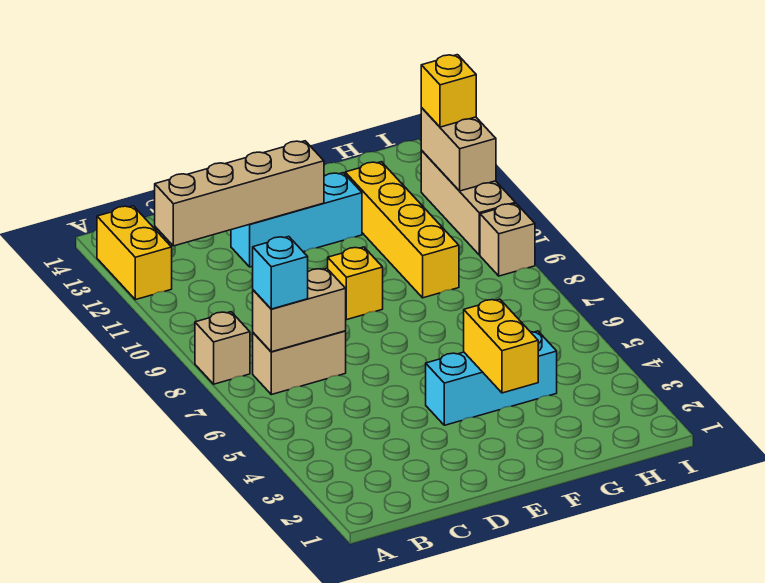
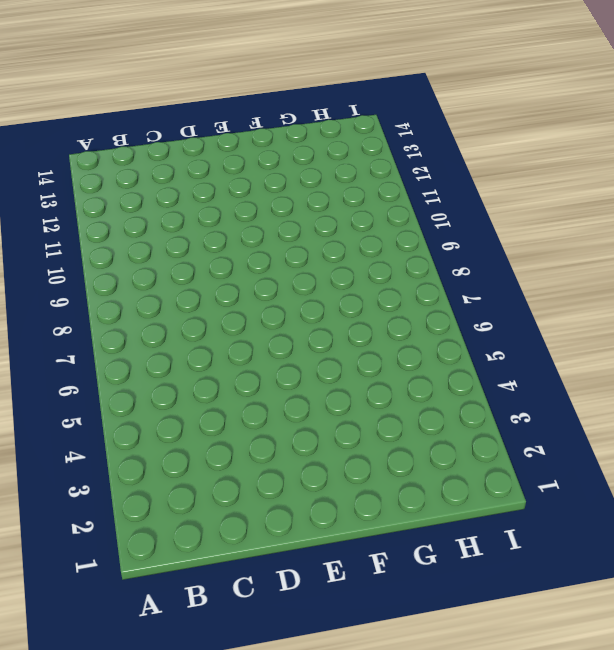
none -> tan brick A8 level 1
none -> yellow brick A12:A13 level 1
none -> tan brick B7:C7 level 1

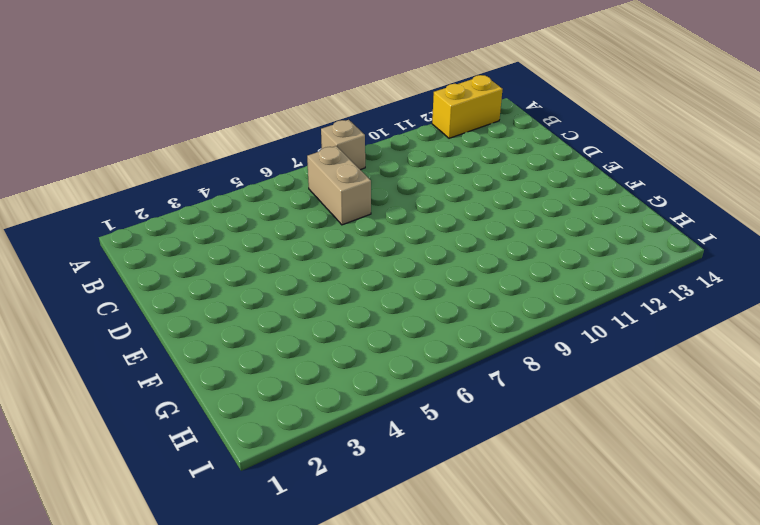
none -> cyan brick D12:F12 level 1
none -> cyan brick E4:G4 level 1
none -> yellow brick E9 level 1

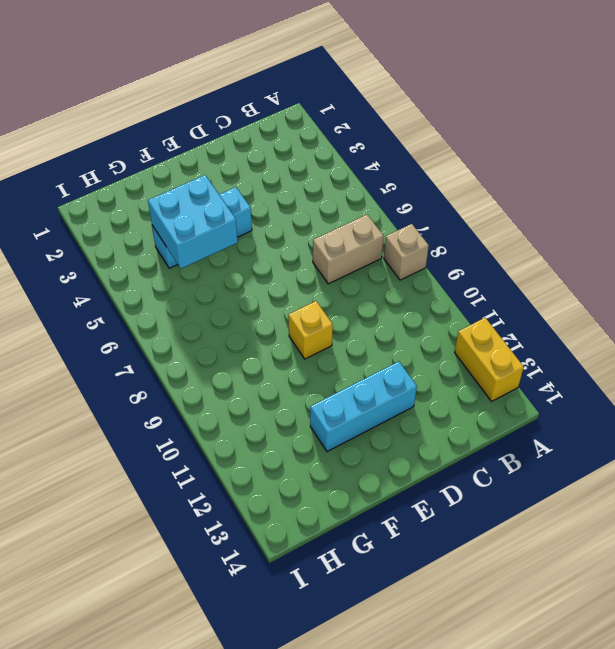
cyan brick F4:G5 level 2 -> yellow brick F3:F4 level 2
none -> yellow brick G9:G12 level 1
none -> tan brick I9 level 1
none -> tan brick I10:I12 level 1

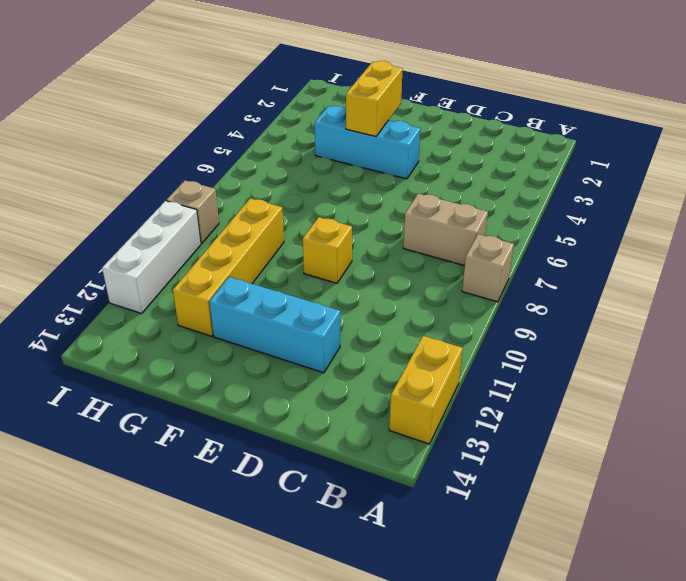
white brick I10:I12 level 1 -> tan brick I10:I12 level 1
none -> tan brick B7:C7 level 2
none -> tan brick B12:E12 level 2
none -> tan brick I11:I12 level 2

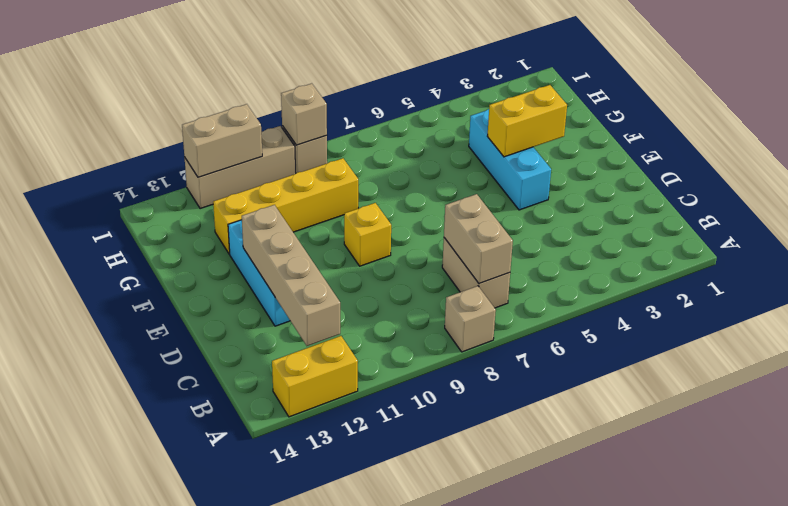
tan brick I9 level 2 -> none
none -> cyan brick B7 level 3
none -> yellow brick I12 level 3

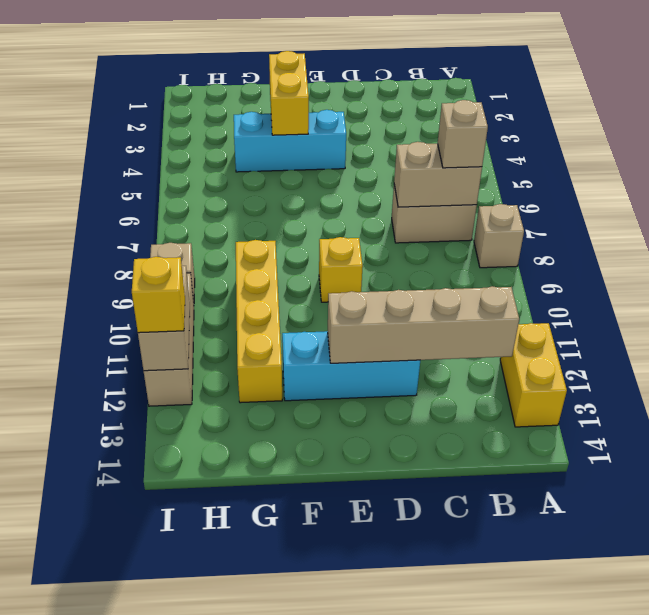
tan brick B7 level 3 -> cyan brick B7 level 3

